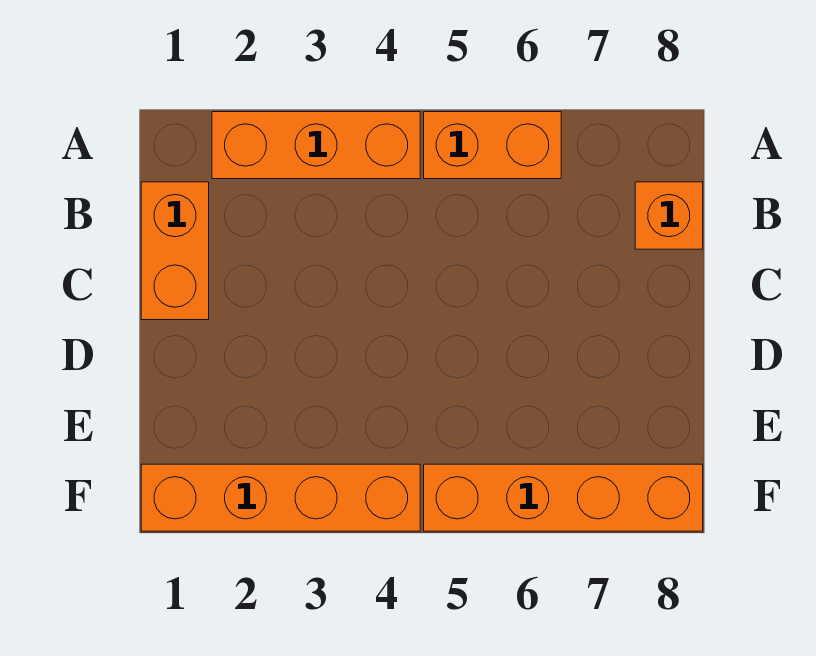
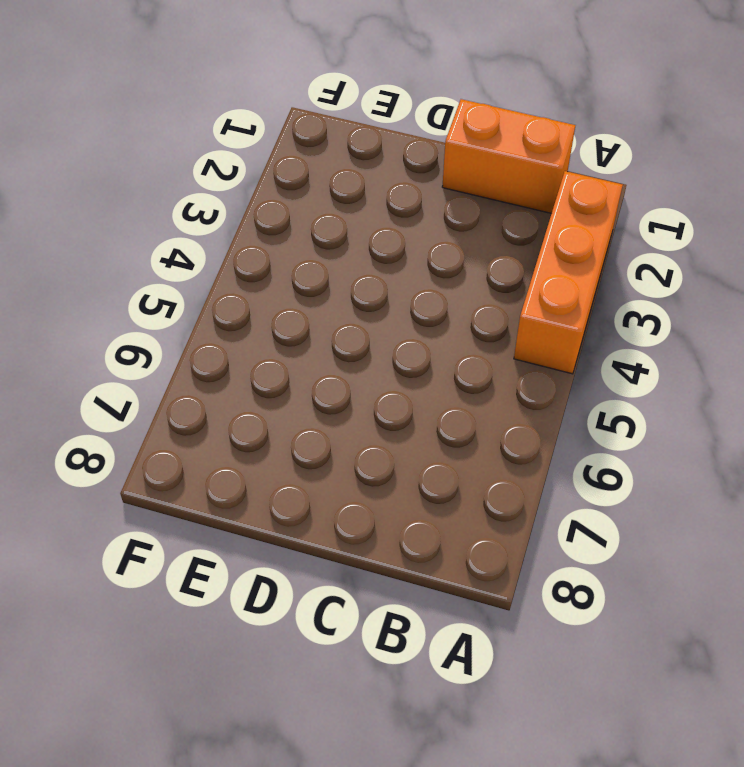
none -> orange brick A5:A6 level 1
none -> orange brick B8 level 1

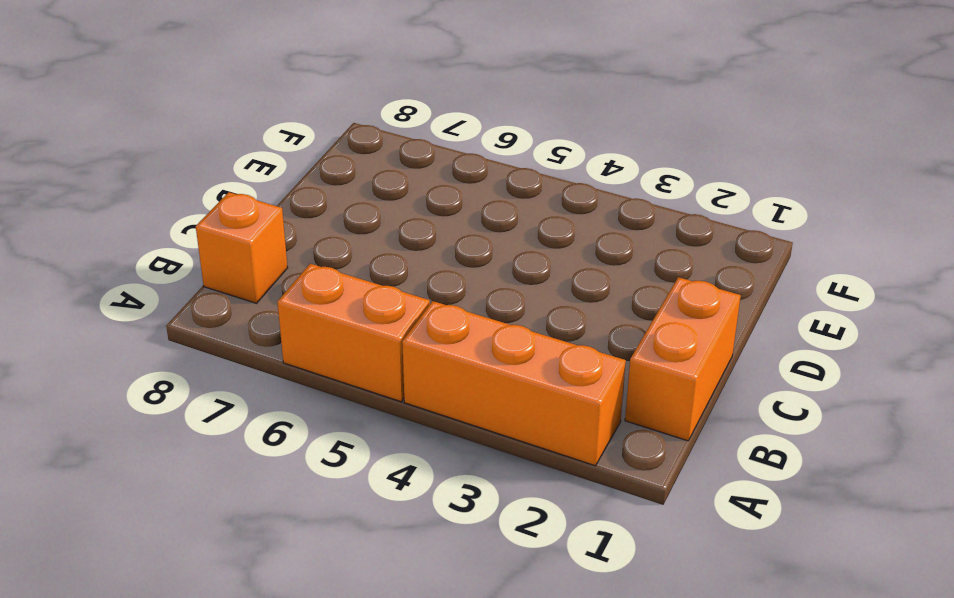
none -> orange brick F1:F4 level 1
none -> orange brick F5:F8 level 1

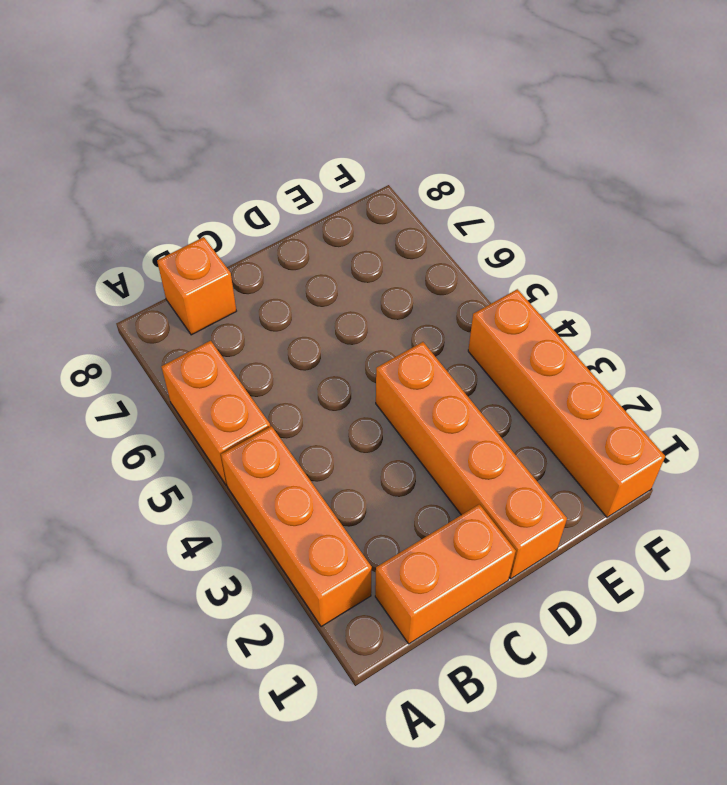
orange brick D1:D4 level 1 -> orange brick F5:F8 level 1

